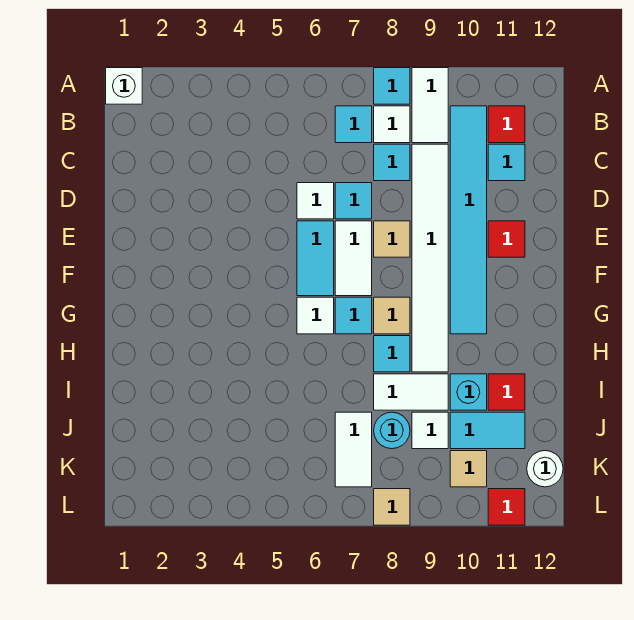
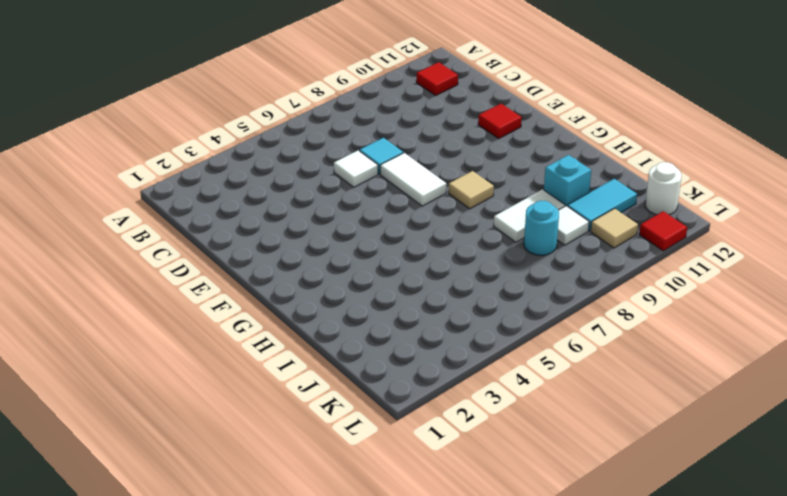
none -> white brick A1 level 1
none -> cyan tile A8 level 1
none -> white tile A9:B9 level 1
none -> cyan tile B7 level 1

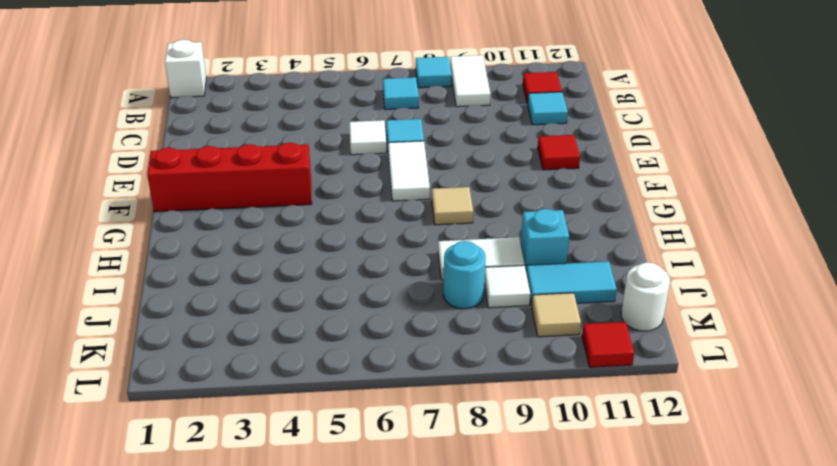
red brick F1:F4 level 1 -> none
none -> white tile B8 level 1
none -> cyan tile B10:G10 level 1
none -> cyan tile C8 level 1
none -> white tile C9:H9 level 1

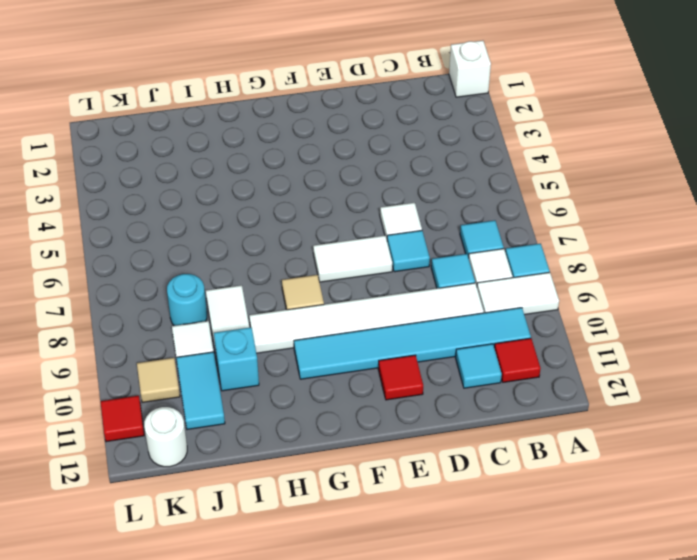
none -> cyan tile E6:F6 level 1
none -> tan tile E8 level 1
none -> white tile G6 level 1
none -> cyan tile G7 level 1

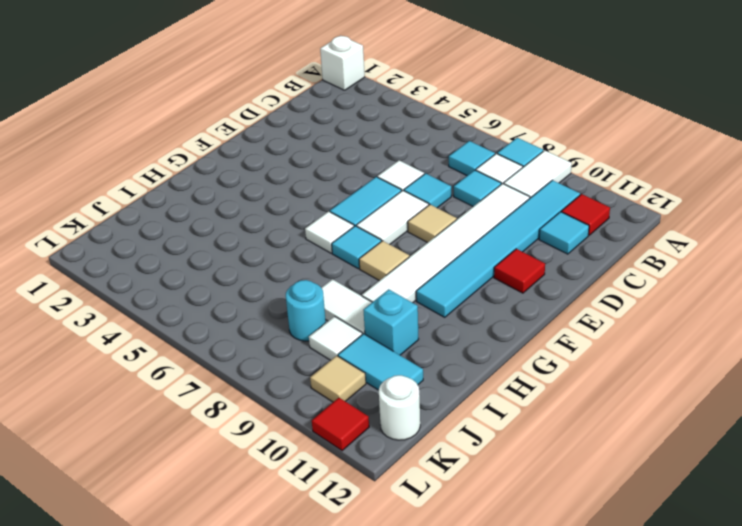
none -> cyan tile H8 level 1
none -> red tile I11 level 1
none -> white tile J7:K7 level 1
none -> tan tile L8 level 1

